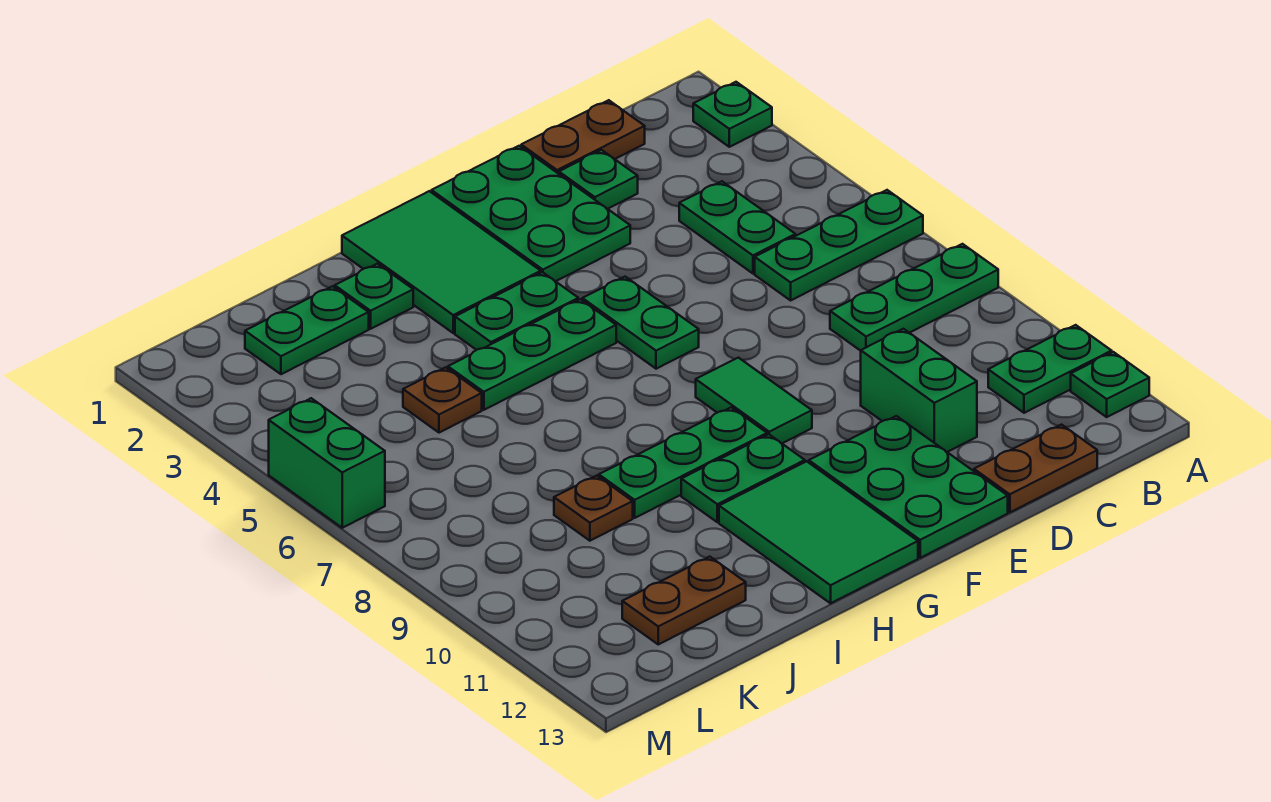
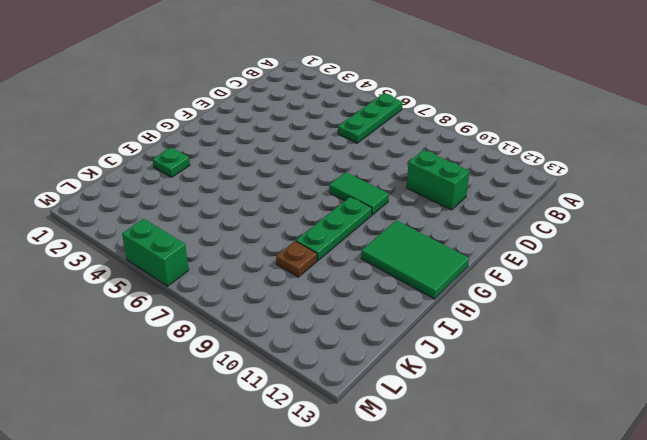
none -> green plate A2 level 1
none -> green plate A8:C8 level 1
none -> green plate A11:B11 level 1

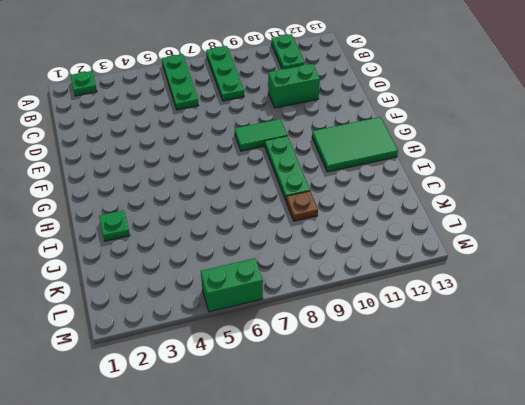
none -> green plate A12 level 1
none -> brown plate C1:D1 level 1
none -> green plate C4:C5 level 1

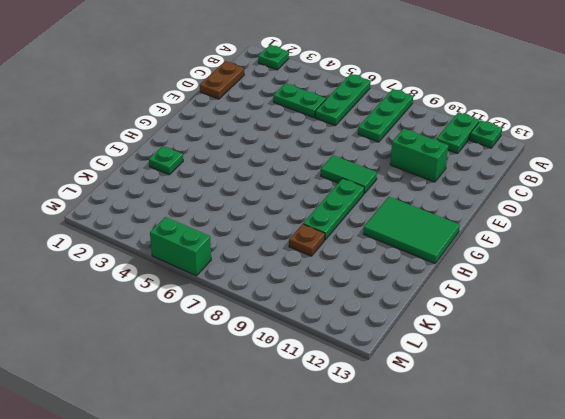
none -> brown plate C13:D13 level 1
none -> green plate D2 level 1
none -> green plate E1:F3 level 1

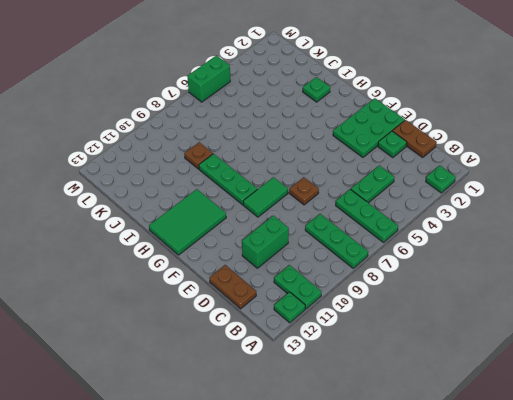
brown plate E7 level 1 -> brown plate J5 level 1
none -> green plate E11:F13 level 1
none -> green plate F5:F6 level 1
none -> green tile G1:H3 level 1

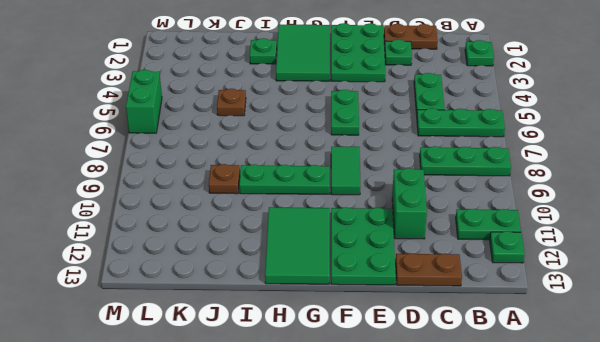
none -> green plate G4:H4 level 1
none -> green plate G5:I5 level 1
none -> green plate G10:H10 level 1

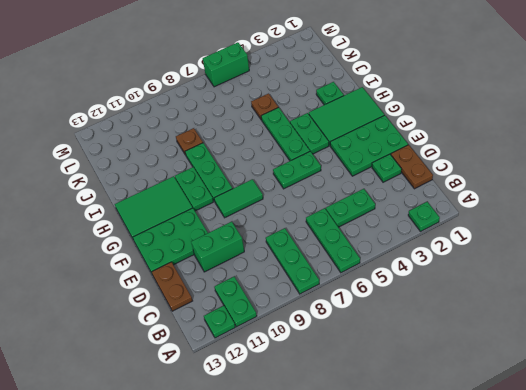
none -> green plate J2:K2 level 1
none -> brown plate J12:K12 level 1

